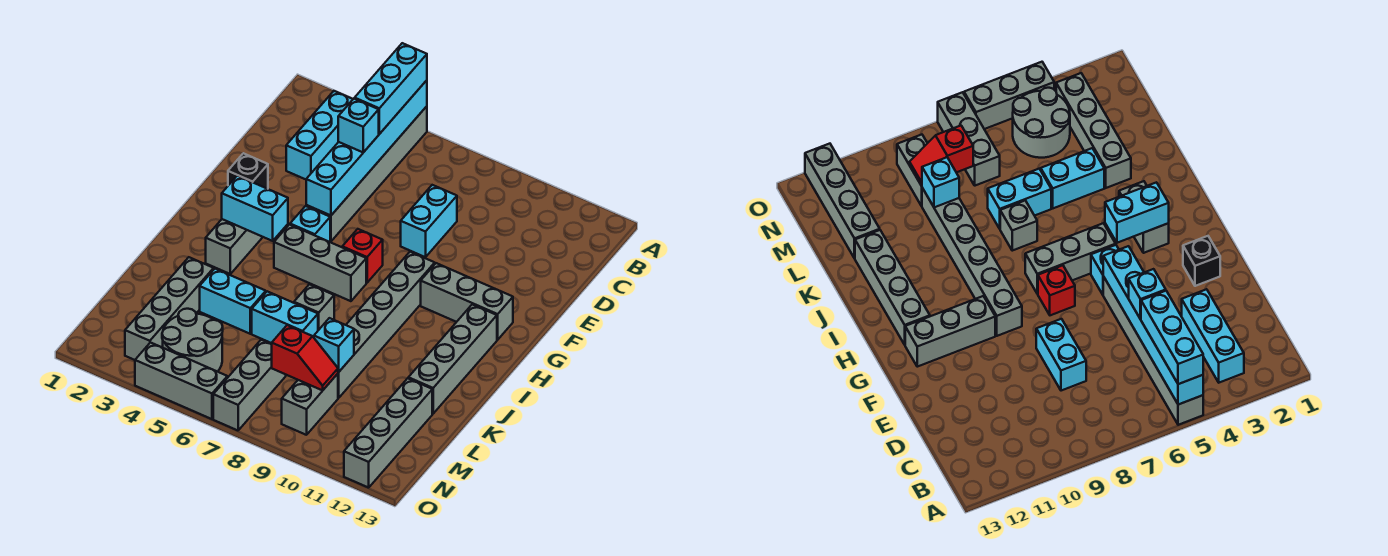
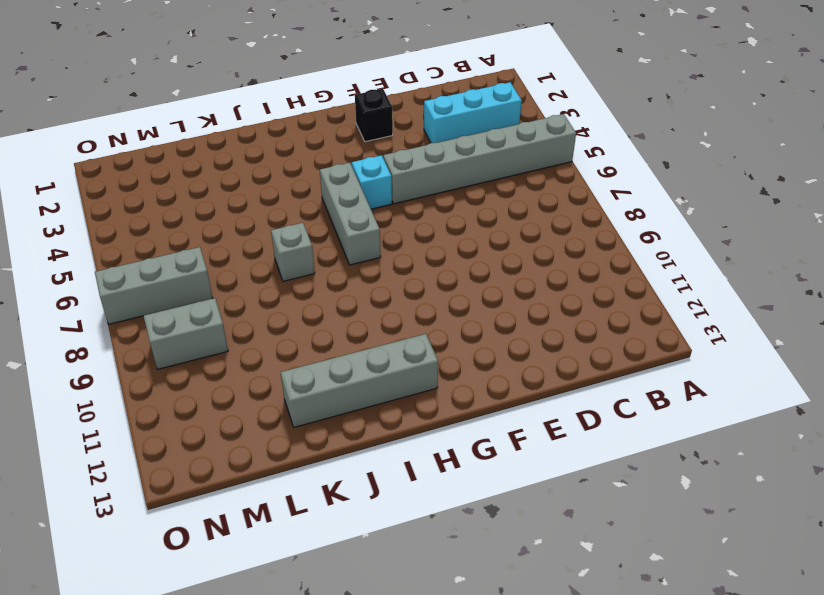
none -> cyan brick D8:E8 level 1
none -> red brick G7 level 1
none -> grey brick G9:L9 level 1

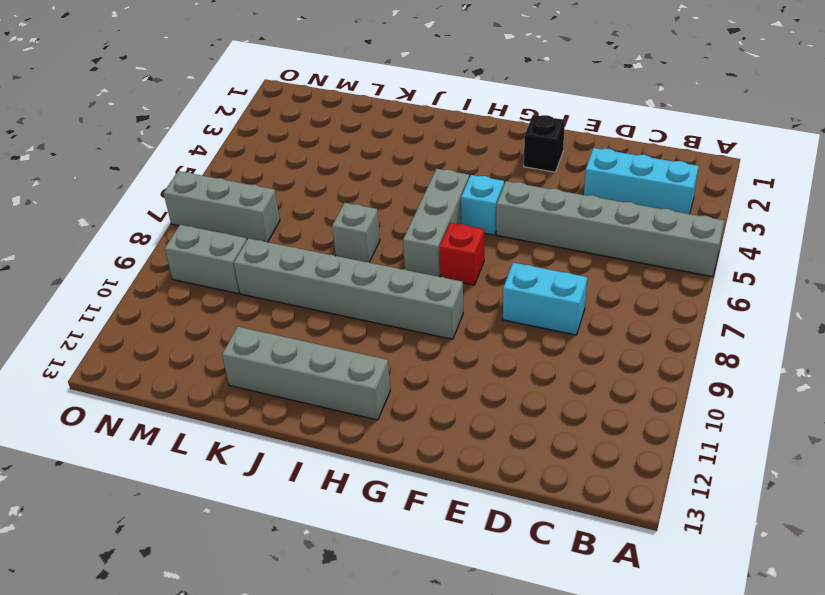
none -> grey brick G10:G12 level 1
none -> grey brick H3:I3 level 1
none -> grey brick K3:N3 level 1

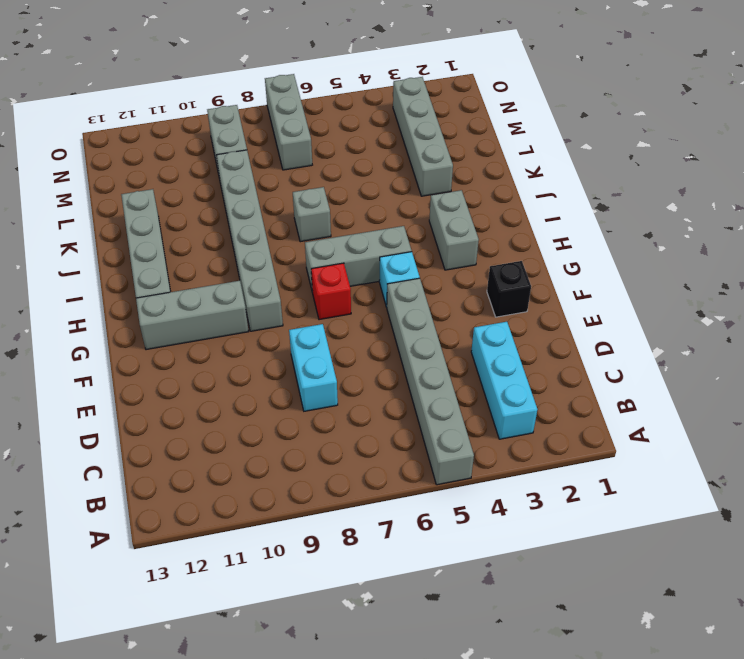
none -> cyan brick K4:K5 level 1
none -> cyan brick K6:K7 level 1
none -> grey brick L12:O12 level 1

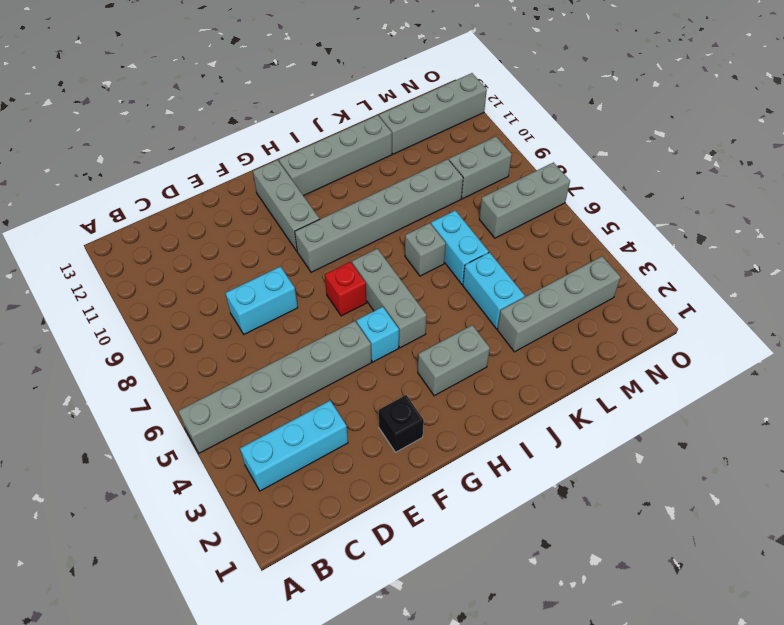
none -> grey round brick M4:N5 level 1
none -> grey brick O4:O6 level 1
none -> cyan brick A5:F5 level 2

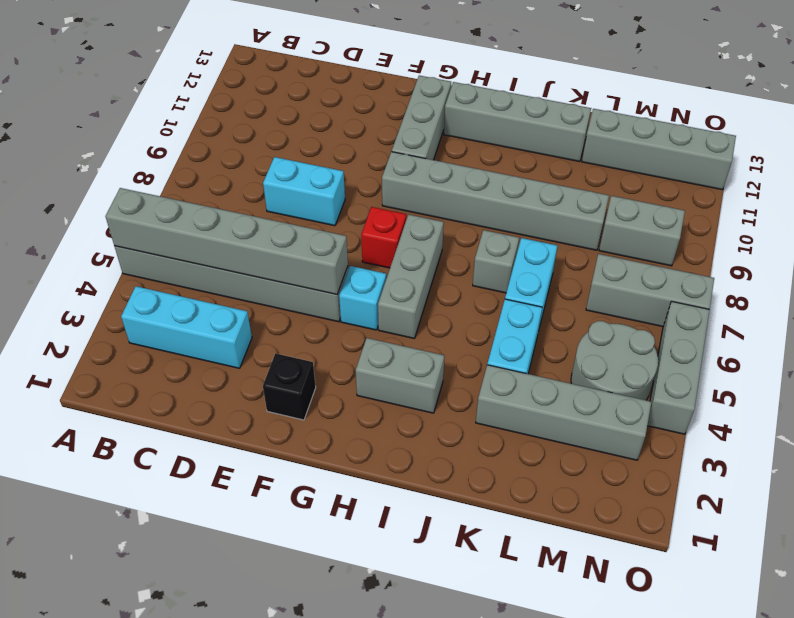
grey brick A5:F5 level 2 -> cyan brick A5:F5 level 2
none -> cyan brick H3:H4 level 2
none -> cyan brick L9 level 2
none -> red slope M8:M9 level 2 top 8

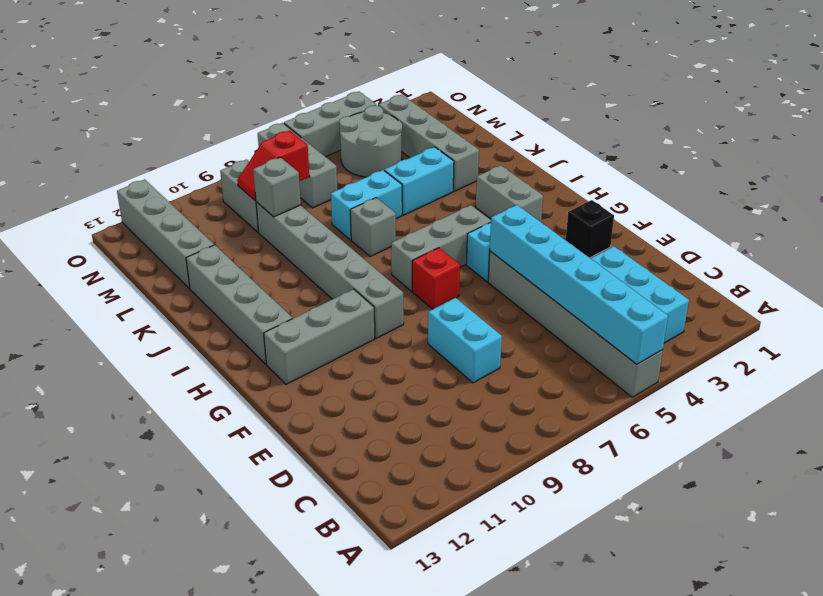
grey brick L9 level 2 -> cyan brick L9 level 2
none -> cyan brick H3:H4 level 2
none -> cyan brick A5:C5 level 3
none -> cyan brick D5 level 3

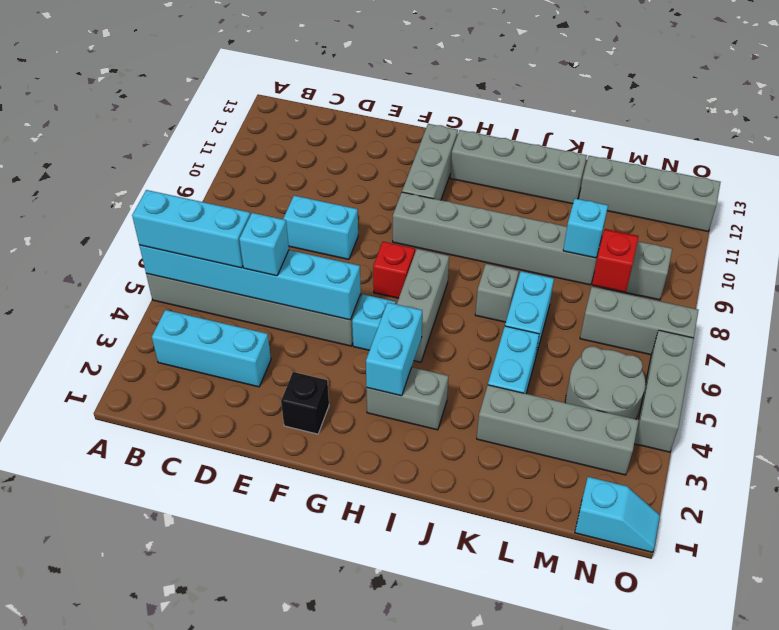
cyan slope N1:O1 level 1 top N -> none

